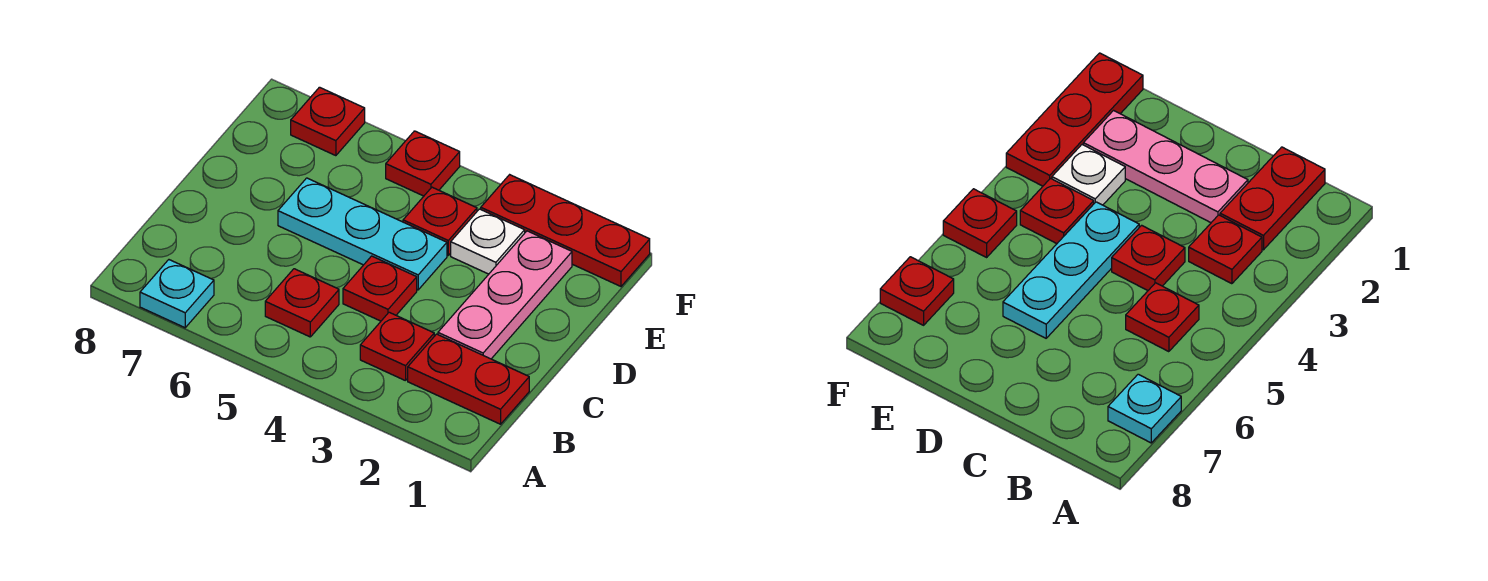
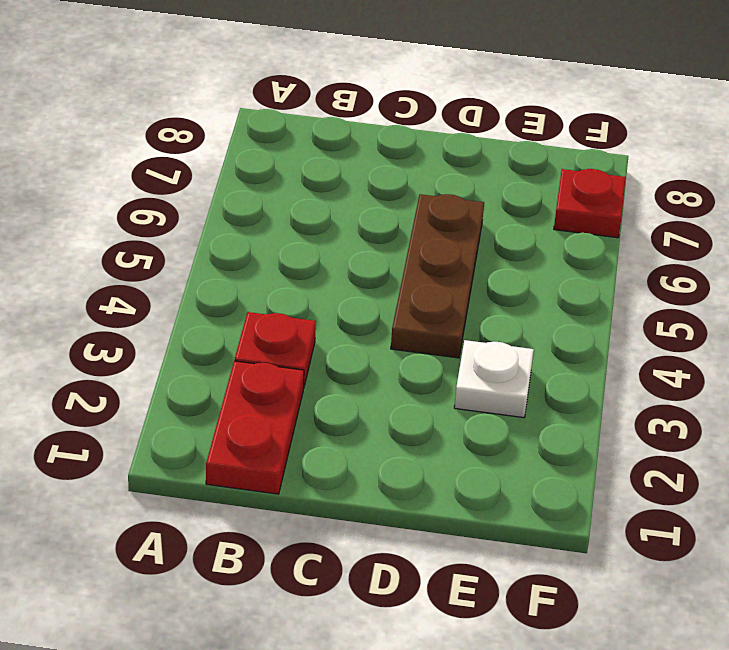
brown plate D4:D6 level 1 -> cyan plate D4:D6 level 1
none -> cyan plate A7 level 1
none -> red plate B5 level 1
none -> pink plate C2:E2 level 1

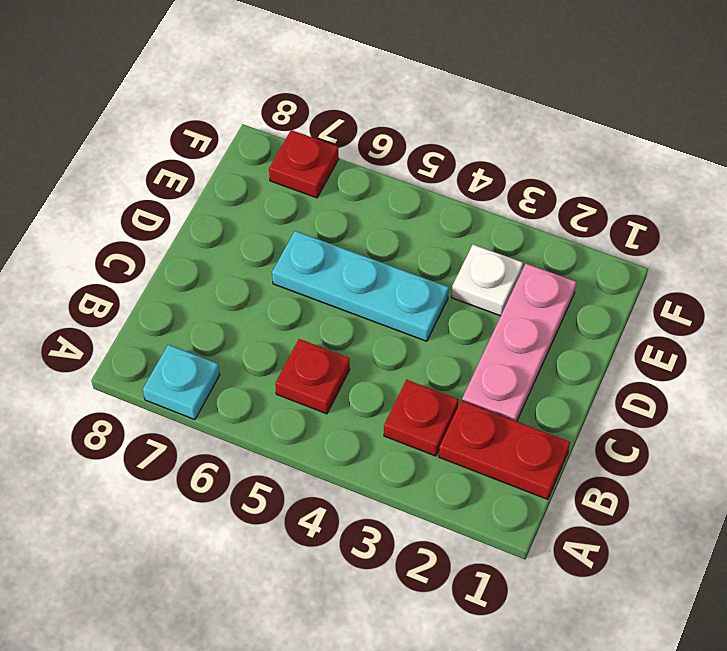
none -> red plate C4 level 1
none -> red plate E4 level 1
none -> red plate F1:F3 level 1

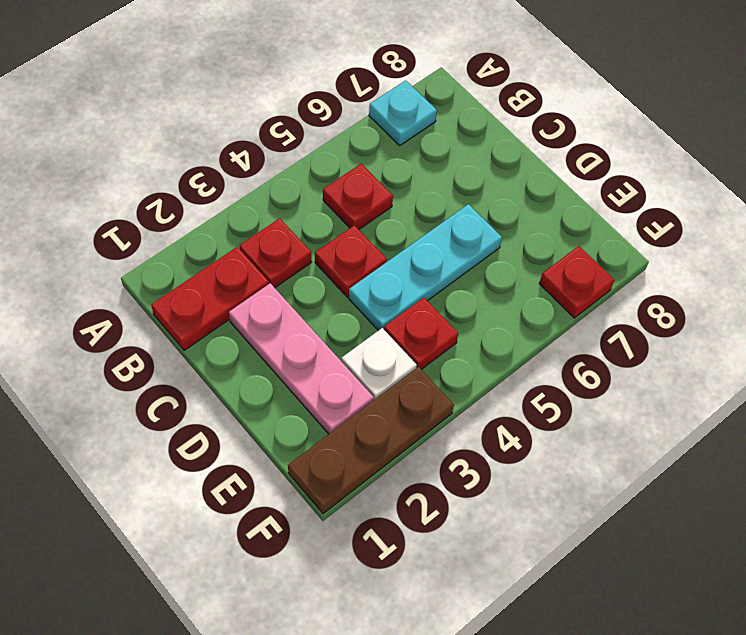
brown plate F1:F3 level 1 -> red plate F1:F3 level 1
none -> red plate F5 level 1

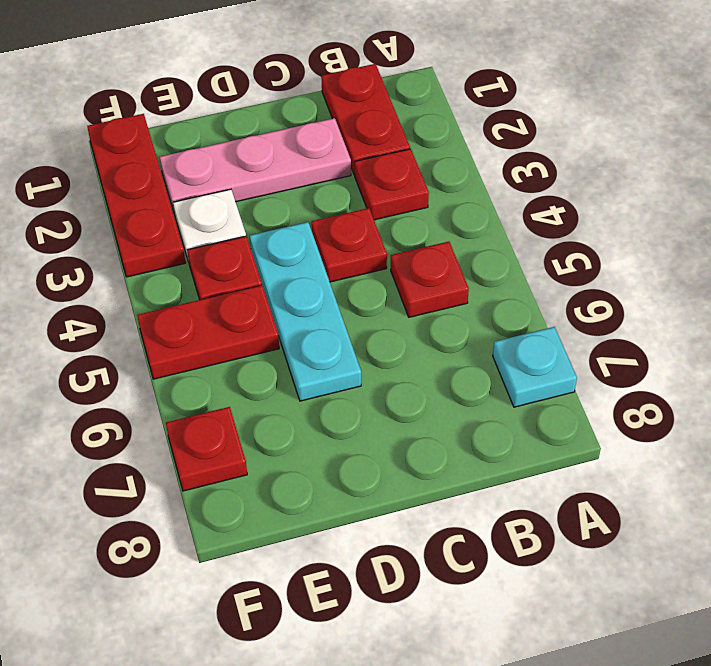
red plate E5:F5 level 1 -> red plate F5 level 1

